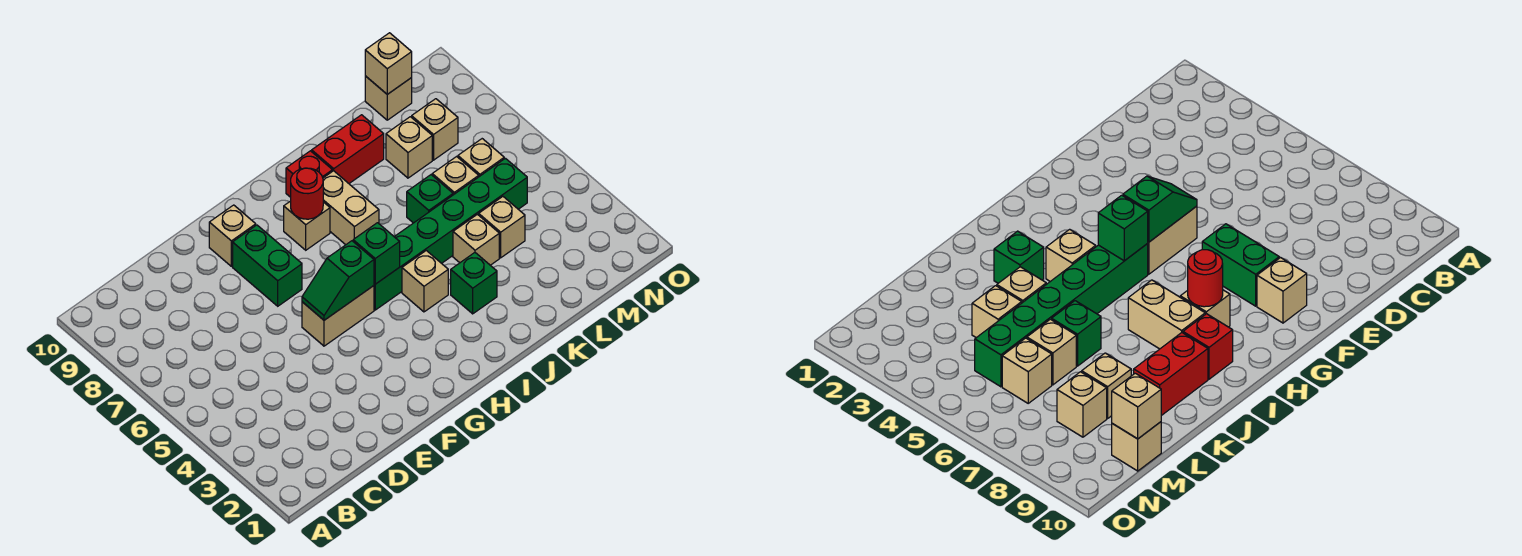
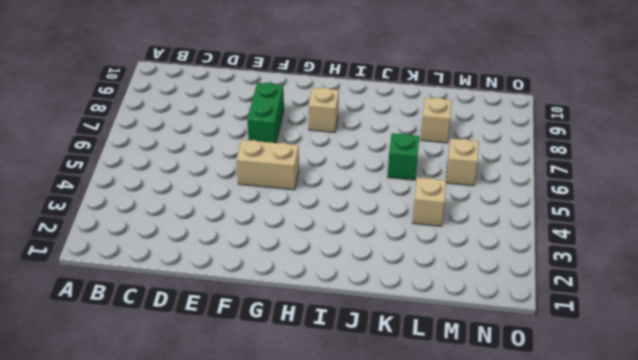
none -> tan brick F9 level 1
none -> green brick H5:M5 level 1
none -> tan brick I4 level 1

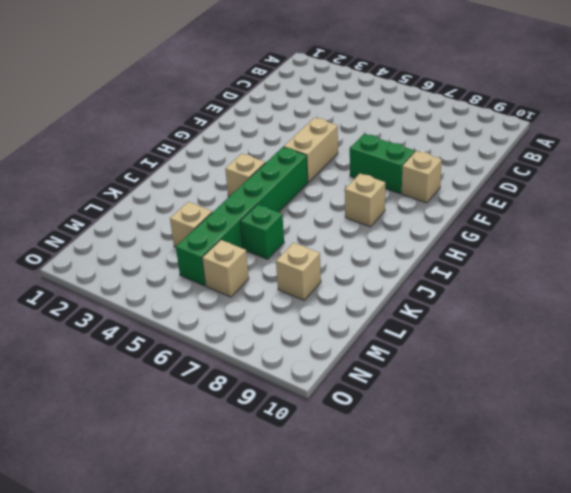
none -> tan brick I7:I8 level 1
none -> red brick I9 level 1
none -> green brick J3 level 1

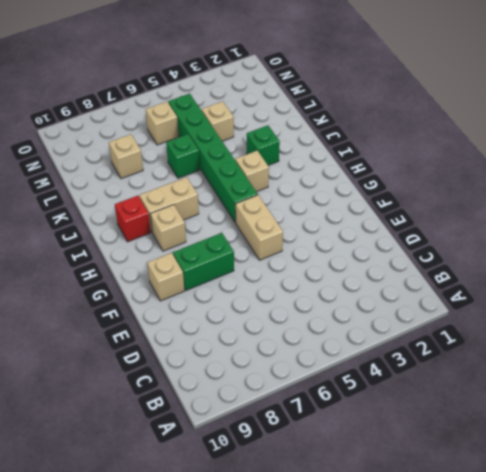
none -> red brick J9:K9 level 1
none -> tan brick K4 level 1
none -> tan brick L6 level 1

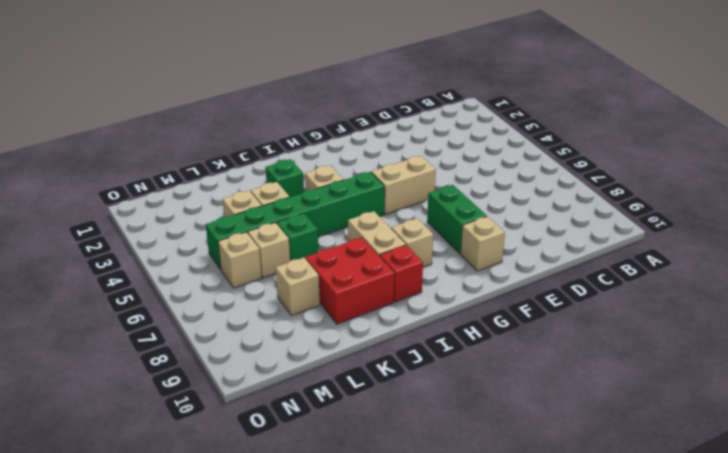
red brick J8:K9 level 1 -> red brick J9:K9 level 1
none -> tan brick M8 level 1
none -> tan brick M10 level 1
none -> green slope F5:G5 level 2 top G

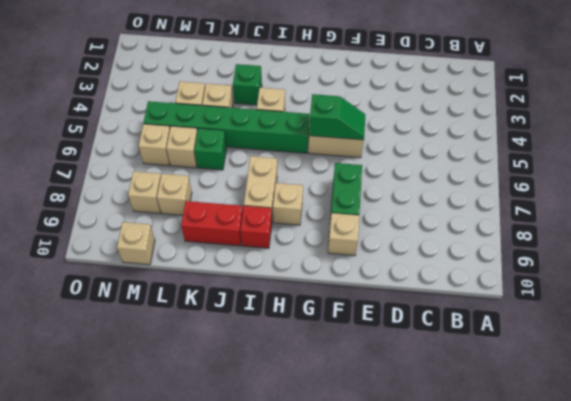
none -> green brick H5 level 2
none -> red round brick H8 level 2
none -> tan brick M10 level 2

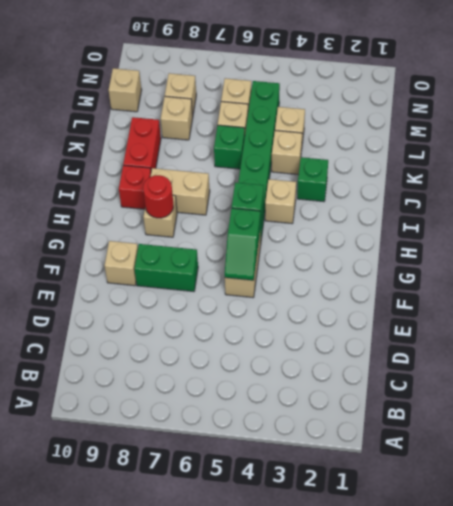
none -> tan brick M10 level 2

